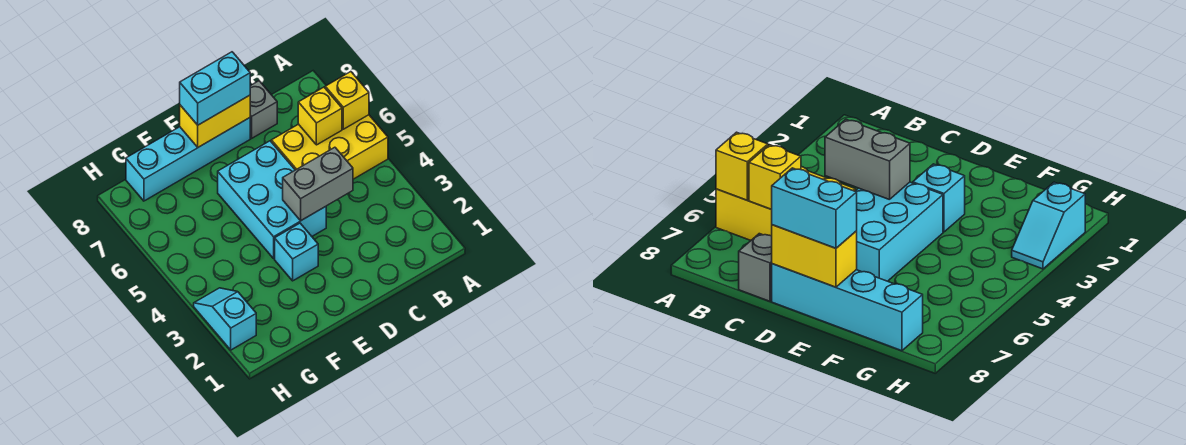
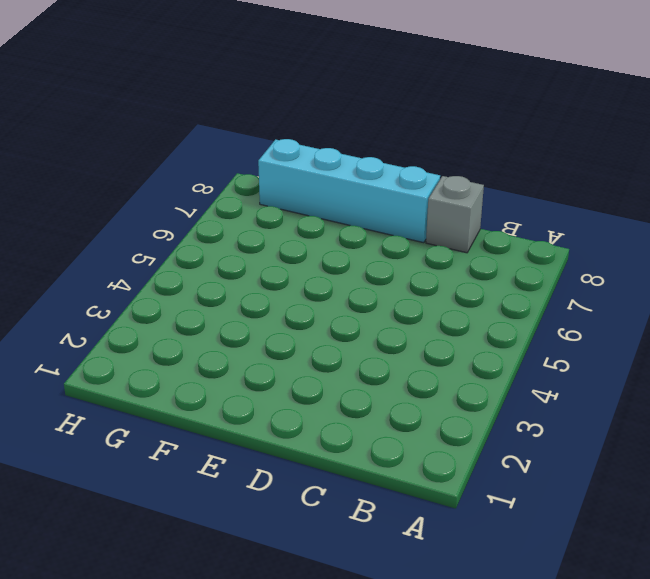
none -> yellow brick A5:C6 level 1
none -> cyan brick D4:E6 level 1

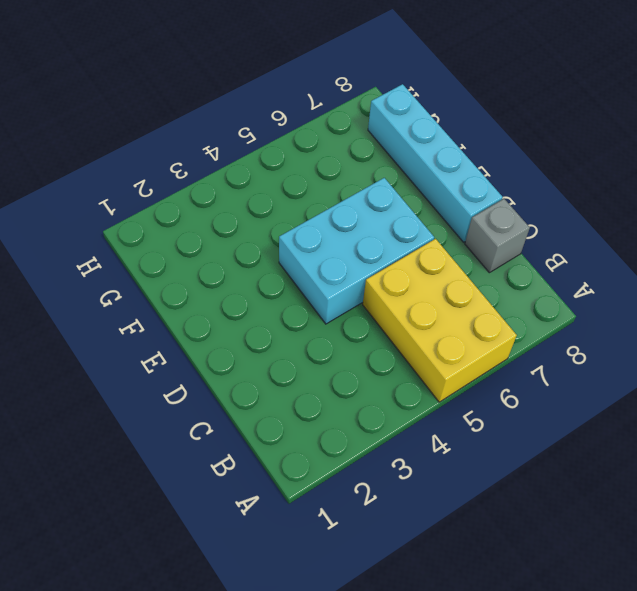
none -> cyan brick E3 level 1
none -> cyan slope H2:H3 level 1 top 2

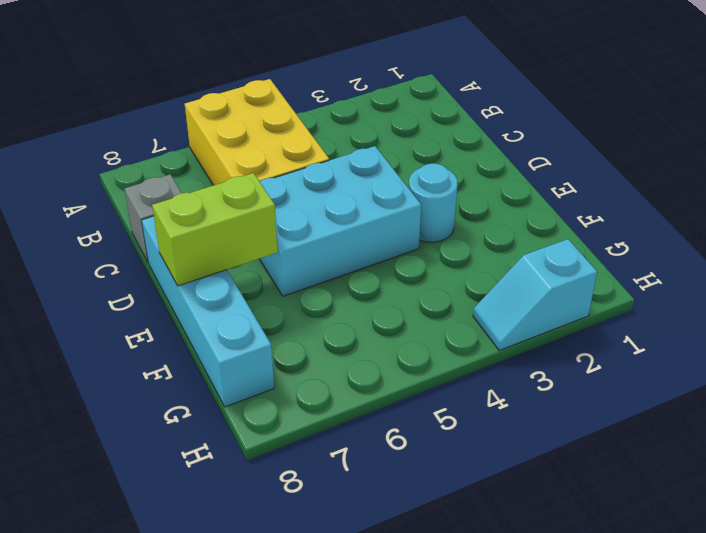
cyan round brick E3 level 1 -> cyan brick E3 level 1
lime brick E7:E8 level 2 -> yellow brick D8:E8 level 2
none -> yellow brick A6 level 2
none -> yellow brick B6 level 2

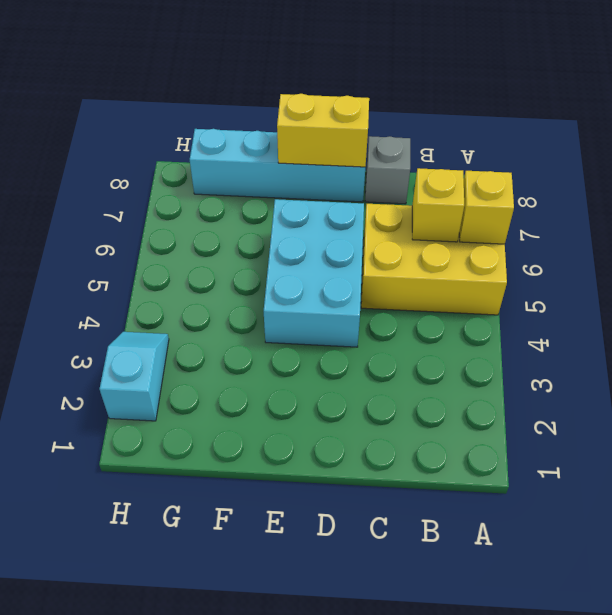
none -> cyan brick E3 level 1
none -> grey brick C4:D4 level 2

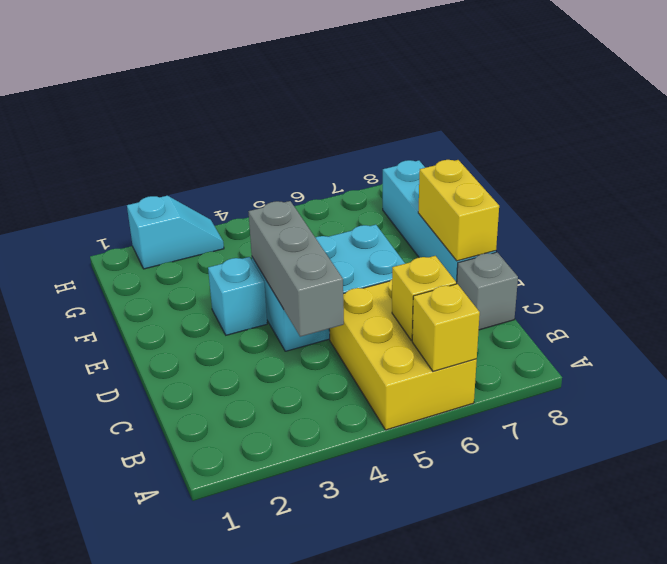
grey brick C4:E4 level 2 -> grey brick C4:D4 level 2
none -> cyan brick D8:E8 level 3

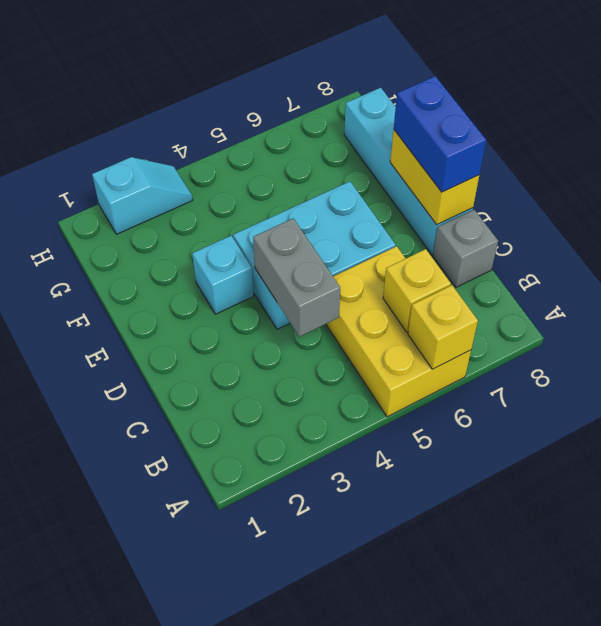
blue brick D8:E8 level 3 -> cyan brick D8:E8 level 3

